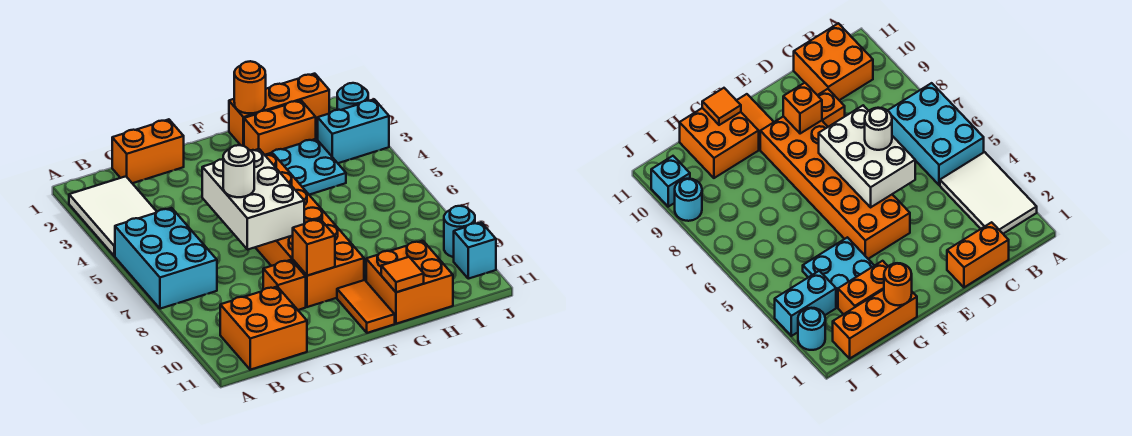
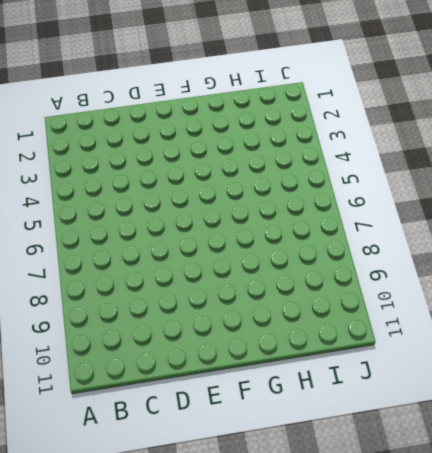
none -> white tile A2:B4 level 1
none -> cyan brick A5:B7 level 1
none -> orange brick B10:C11 level 1

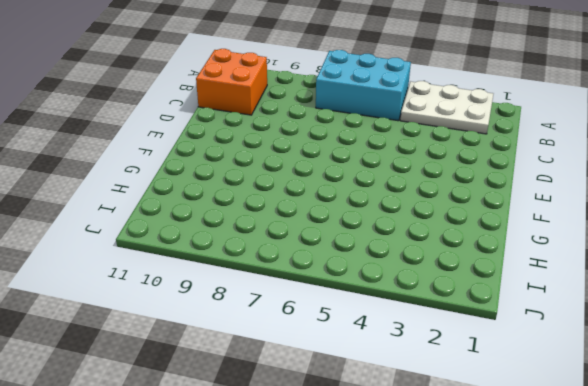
white plate A2:B4 level 1 -> white tile A2:B4 level 1
none -> orange brick C1:D1 level 1
none -> orange brick D9 level 1
none -> orange brick E4:F9 level 1

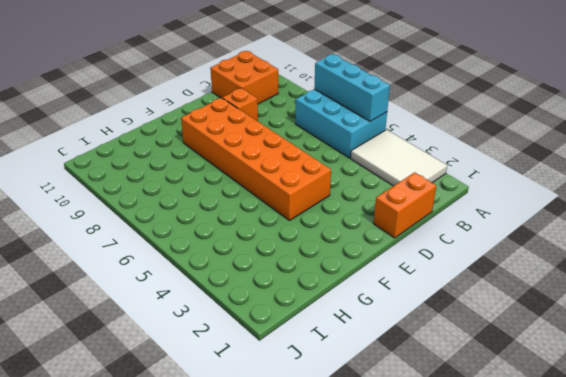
cyan brick A5:A7 level 2 -> none
none -> orange tile F10:F11 level 1
none -> orange brick G1:I1 level 1
none -> orange brick G2:H2 level 1

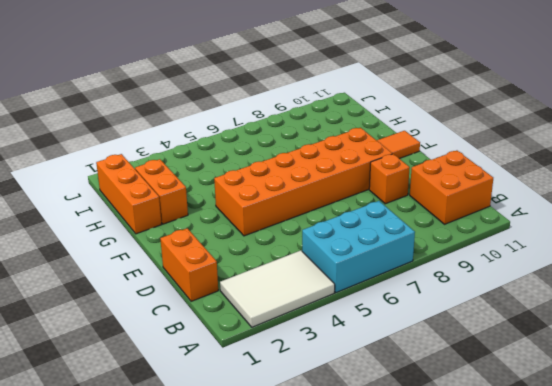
none -> cyan plate G3:H4 level 1
none -> orange brick G10:H11 level 1
none -> cyan brick I3:J3 level 1

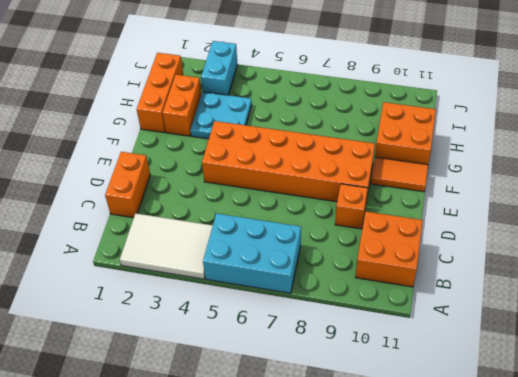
none -> cyan round brick J2 level 1
none -> cyan round brick J9 level 1
none -> cyan brick J10 level 1

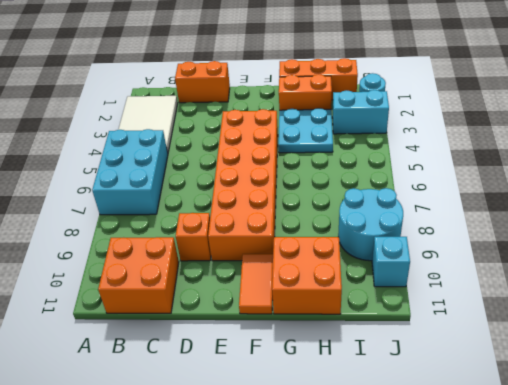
cyan round brick I8:J9 level 1 -> cyan round brick J9 level 1
none -> white brick D5:E7 level 2
none -> orange brick E9 level 2
none -> orange round brick G1 level 2

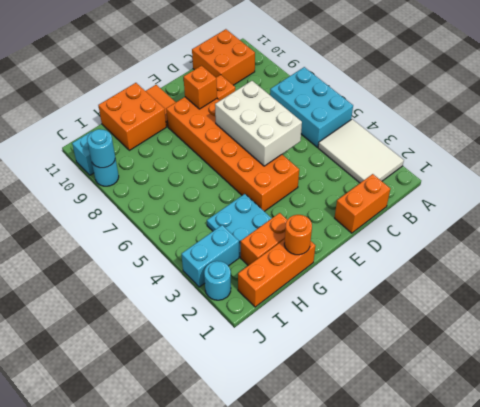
cyan round brick J9 level 2 -> none
none -> orange tile G11 level 2
none -> white round brick D6 level 3

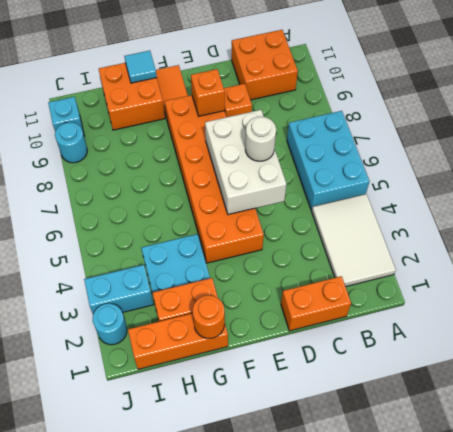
cyan tile G11 level 2 -> orange tile G11 level 2

